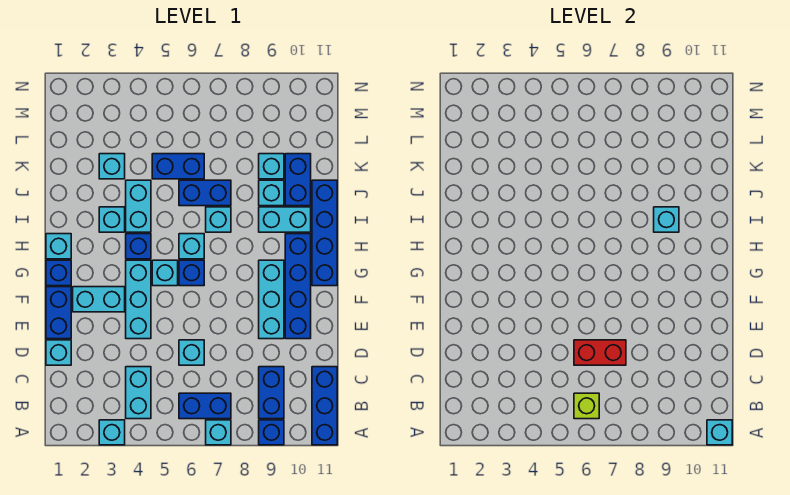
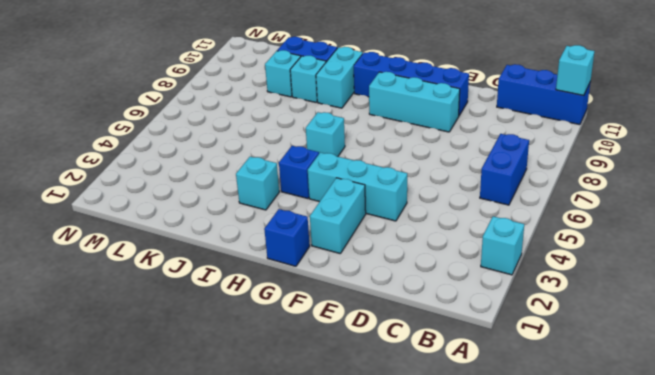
none -> cyan brick A7 level 1
none -> blue brick A9 level 1
none -> cyan brick B4:C4 level 1
none -> blue brick B9:C9 level 1

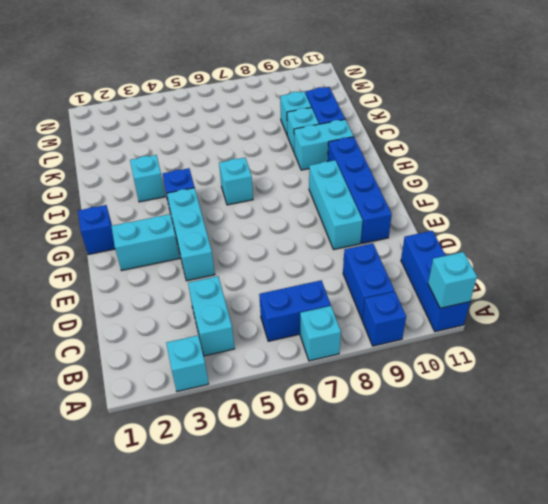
none -> cyan brick D1 level 1
none -> cyan brick D6 level 1
none -> blue brick E1:F1 level 1
none -> cyan brick G5 level 1

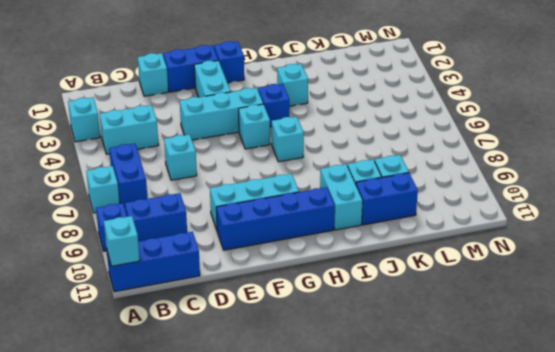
none -> blue brick G6 level 1
none -> blue brick G11:J11 level 1
none -> cyan brick H1 level 1
none -> cyan brick I4:J4 level 1

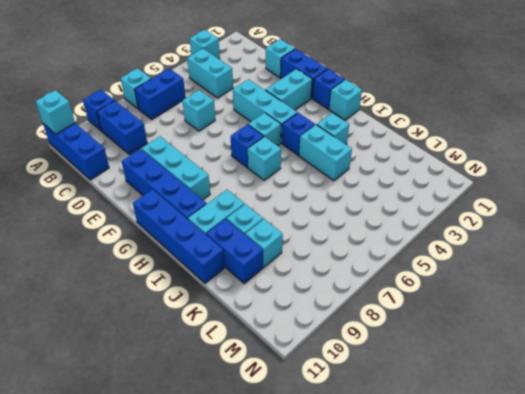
none -> cyan brick I7 level 1
none -> blue brick J6:J7 level 1
none -> cyan brick K3 level 1
none -> blue brick K5:K6 level 1

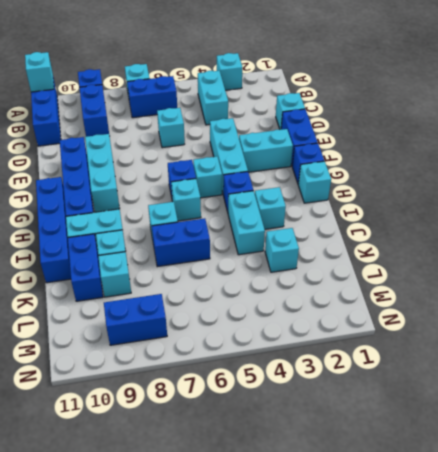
blue brick M8:M9 level 1 -> blue brick K5:K6 level 1
none -> lime brick B6 level 2
none -> red brick D6:D7 level 2
none -> cyan brick I9 level 2

